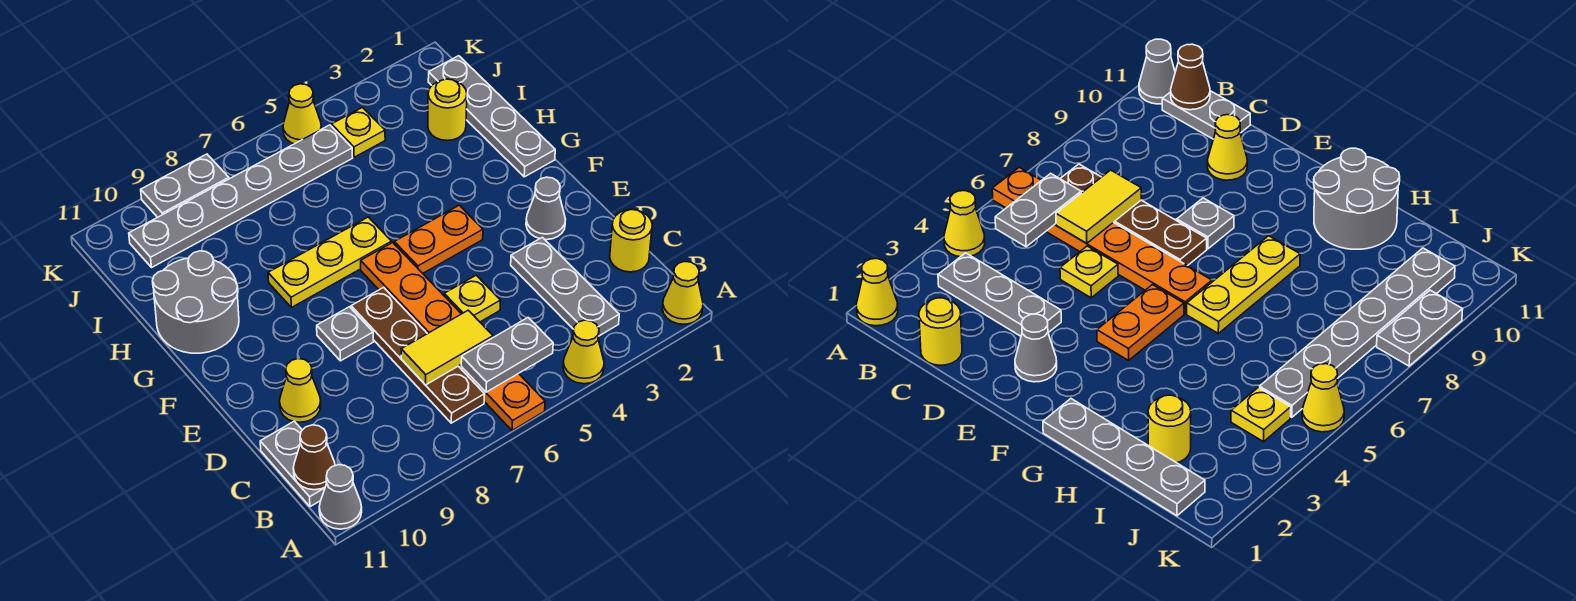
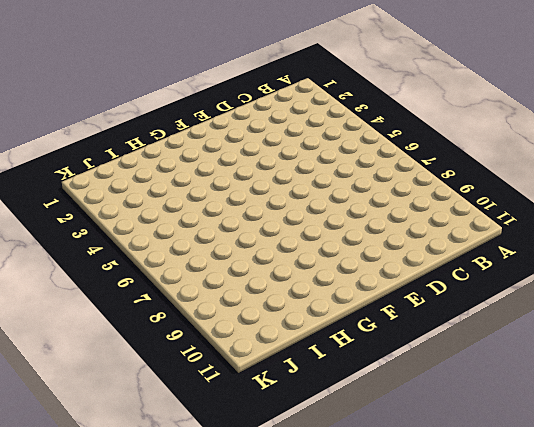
none -> yellow cone A1 level 1
none -> yellow cone A4 level 1
none -> orange plate A6:F6 level 1

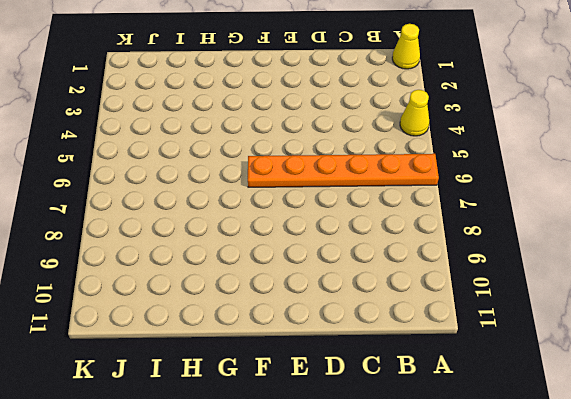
none -> grey cone A11 level 1
none -> grey plate B3:D3 level 1
none -> brown plate B7:E7 level 1

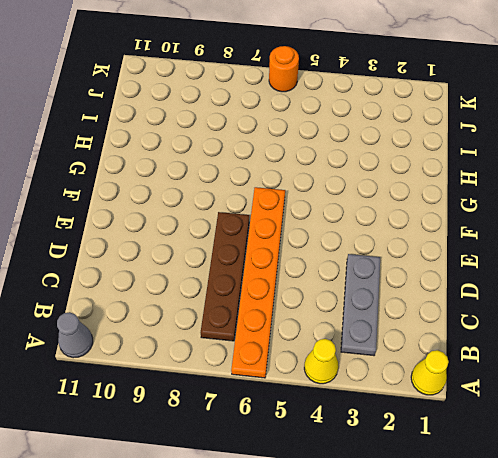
orange round brick K6 level 1 -> none
none -> grey plate B11:C11 level 1
none -> yellow round brick C1 level 1
none -> yellow plate D5 level 1

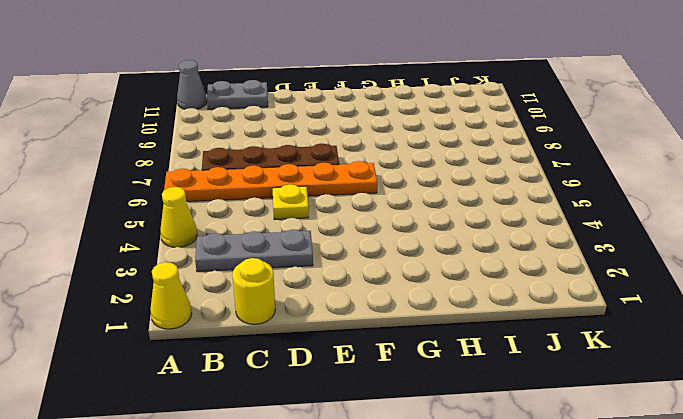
none -> yellow cone D10 level 1
none -> grey cone E2 level 1
none -> grey plate E8 level 1

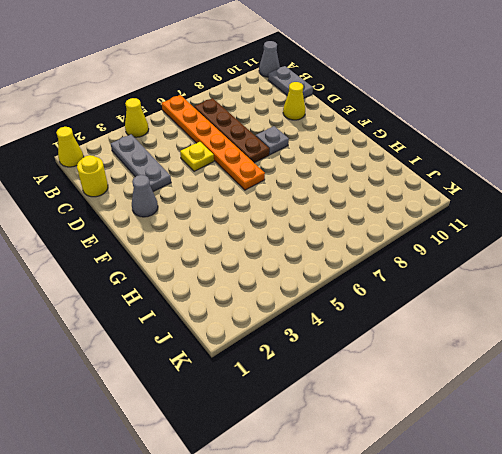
none -> orange plate F4:F5 level 1
none -> grey plate G1:J1 level 1
none -> yellow plate G6:G8 level 1

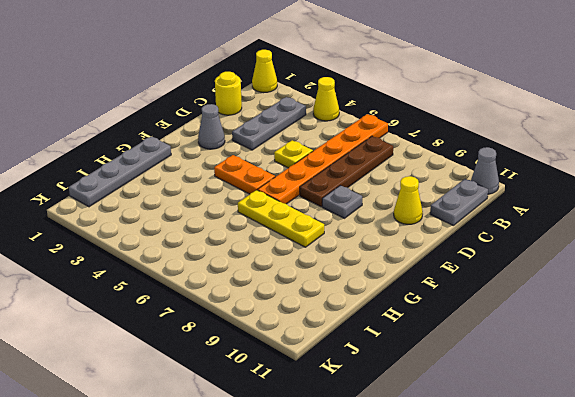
none -> grey round brick G10:H11 level 1
none -> yellow round brick I2 level 1
none -> yellow plate J4 level 1

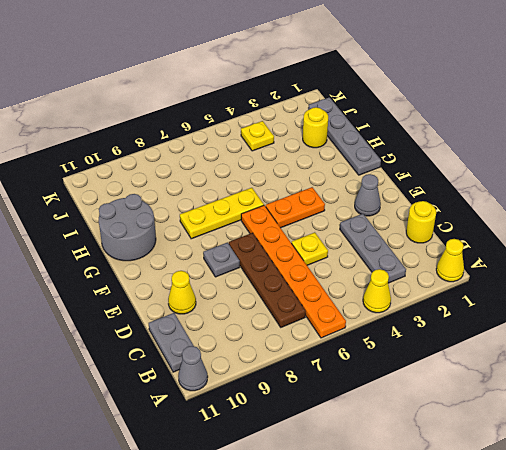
none -> grey plate J5:J10 level 1
none -> yellow cone K5 level 1
none -> grey plate K8:K9 level 1

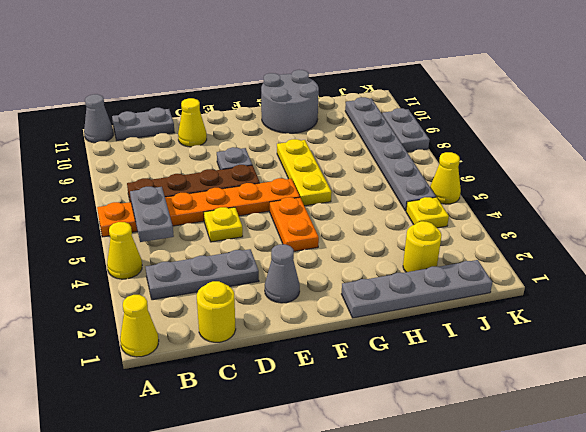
none -> brown cone B11 level 2
none -> yellow tile C6:C7 level 2

